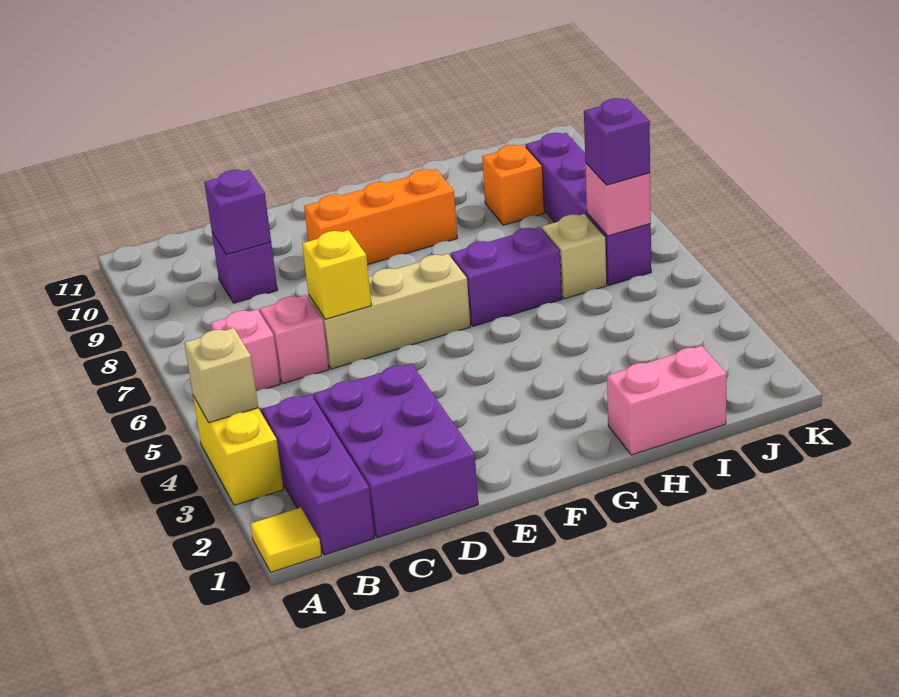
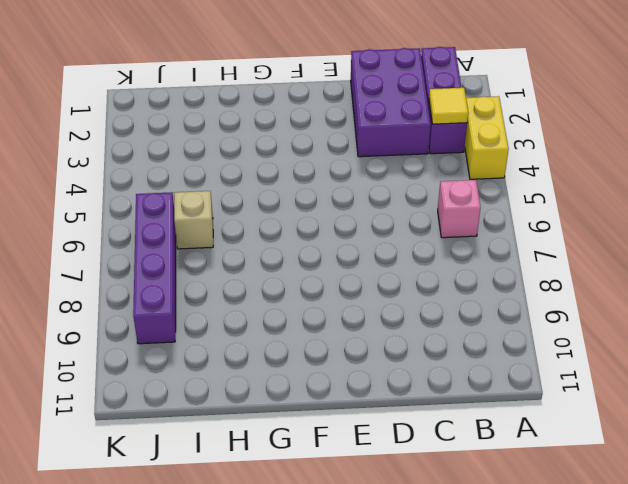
yellow tile B3 level 2 -> yellow tile A1 level 1
none -> pink brick C6 level 1
none -> purple brick C9 level 1
none -> tan brick D6:F6 level 1

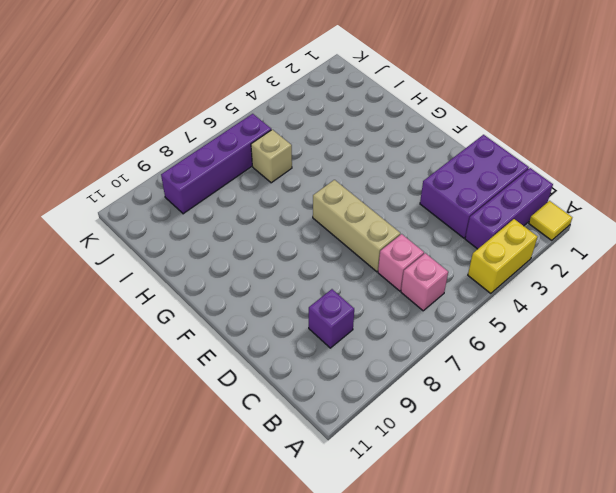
none -> orange brick E9:G9 level 1
none -> purple brick G6:H6 level 1
none -> pink brick H1:I1 level 1

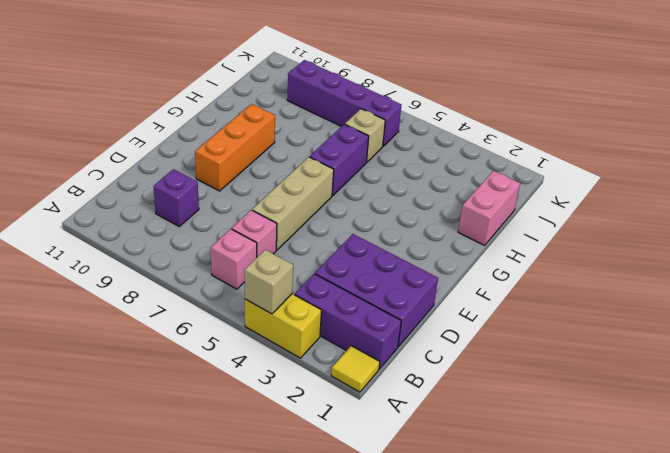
none -> orange brick I9 level 1
none -> purple brick C9 level 2
none -> yellow brick D6 level 2

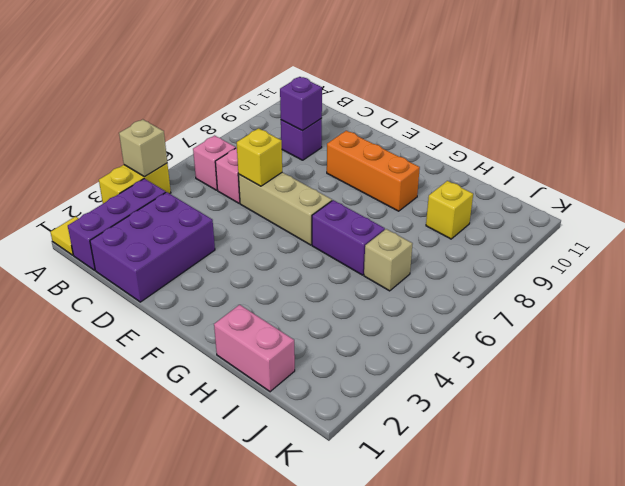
yellow brick I9 level 1 -> orange brick I9 level 1
none -> purple brick J6:J9 level 1
none -> pink brick J6 level 2
none -> purple brick J6 level 3

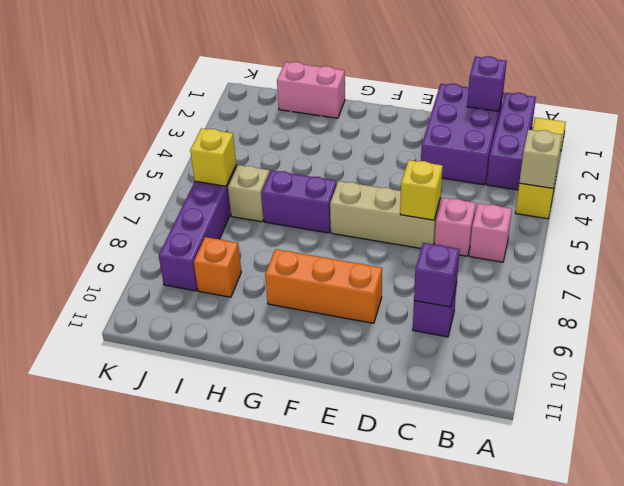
purple brick C1 level 2 -> purple brick J6 level 3
yellow brick J6 level 2 -> pink brick J6 level 2

